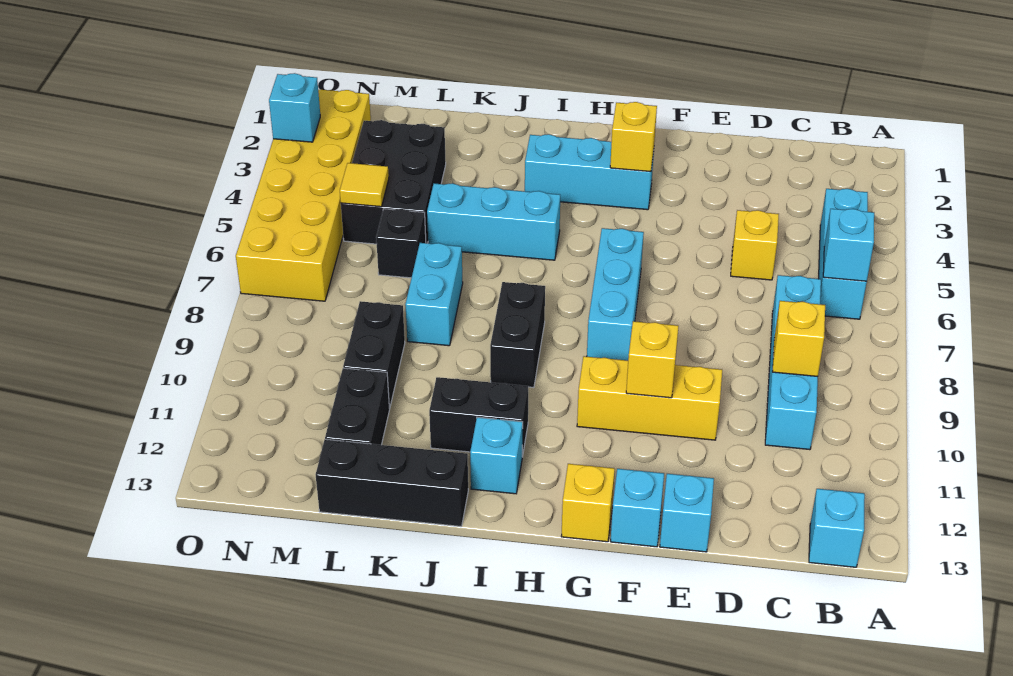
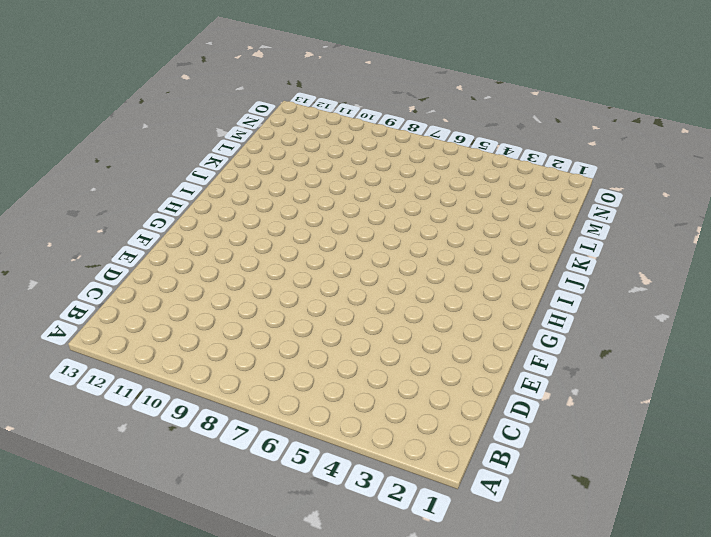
none -> cyan brick B4:B6 level 1
none -> cyan brick B13 level 1
none -> cyan brick C7:C10 level 1

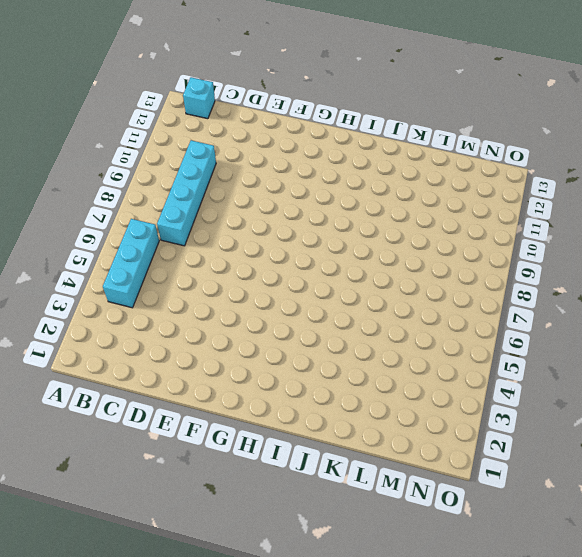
none -> yellow brick D5 level 1
none -> yellow brick E10:G10 level 1
none -> cyan brick E13 level 1

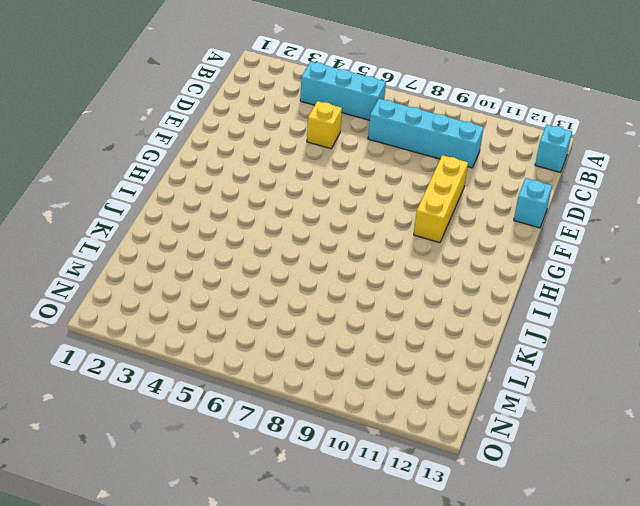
none -> cyan brick F13 level 1
none -> cyan brick G3:I3 level 1
none -> cyan brick G6:G8 level 1

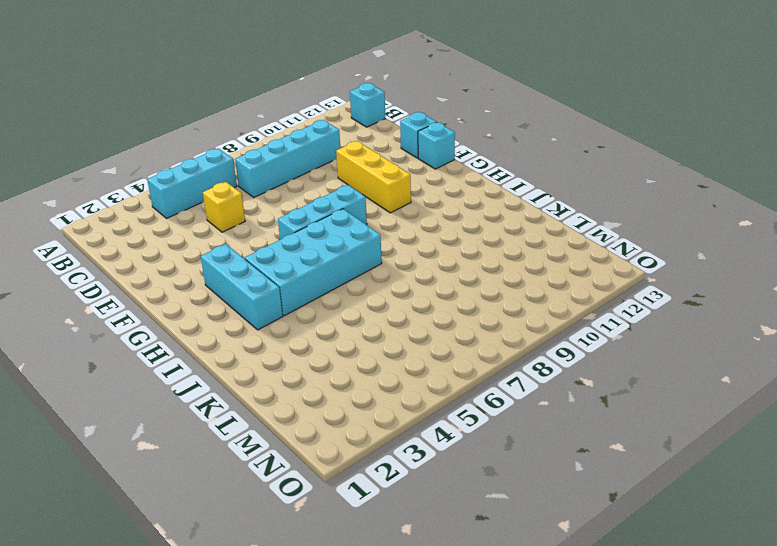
cyan brick H4:I7 level 1 -> cyan brick I5:K5 level 1
none -> yellow brick G13 level 1
none -> black brick I8:I9 level 1
none -> black brick I11:J11 level 1

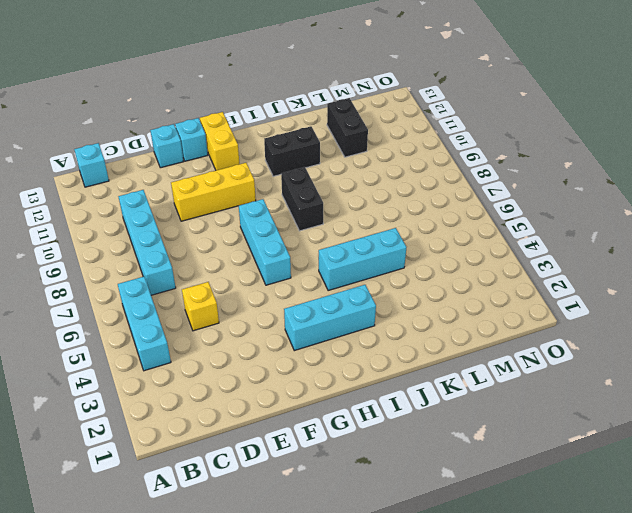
yellow brick G12:G13 level 1 -> yellow brick G13 level 1
none -> cyan brick I12 level 1
none -> black brick J13:L13 level 1
none -> cyan brick K7:K8 level 1

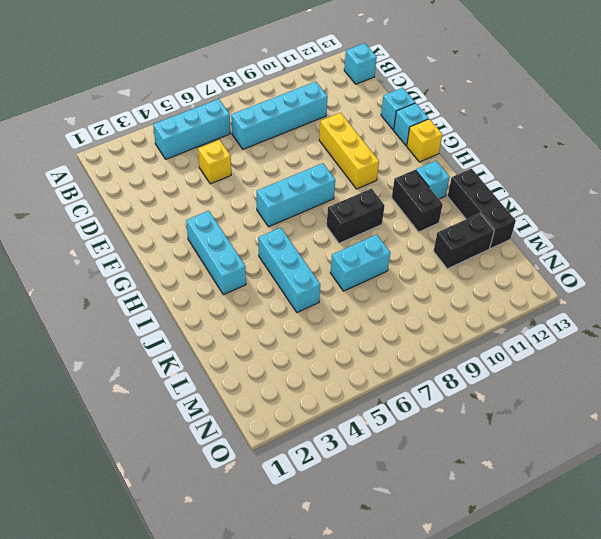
none -> black brick L3:M5 level 1
none -> black brick L6 level 1
none -> black brick L9:L10 level 1

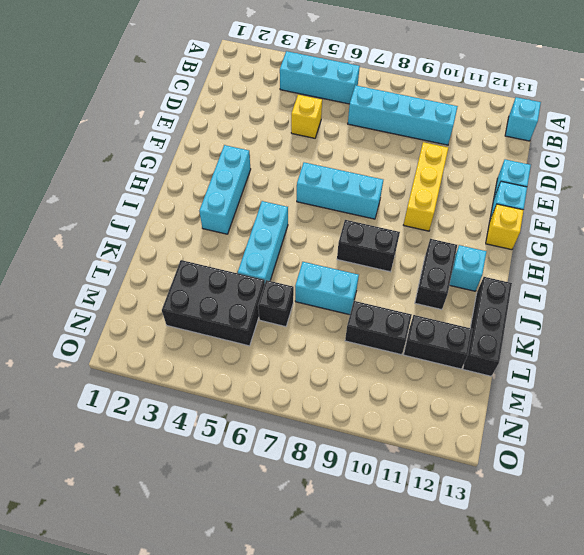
none -> yellow brick N2:O7 level 1
none -> cyan brick B6 level 2
none -> yellow brick C9 level 2

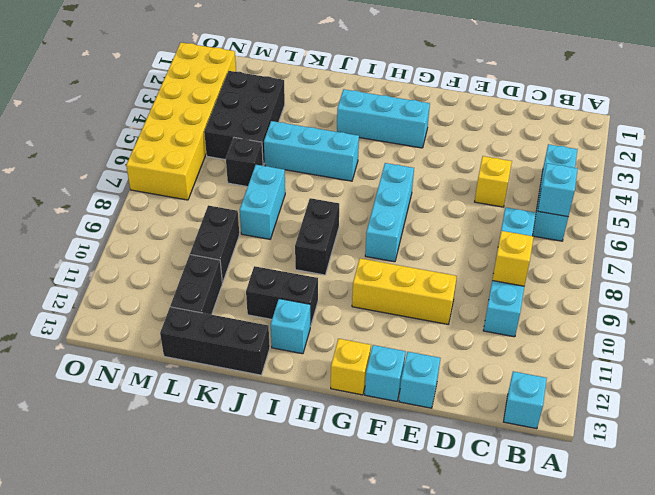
none -> yellow brick F10 level 2
none -> yellow brick G3 level 2
none -> yellow tile M5 level 2

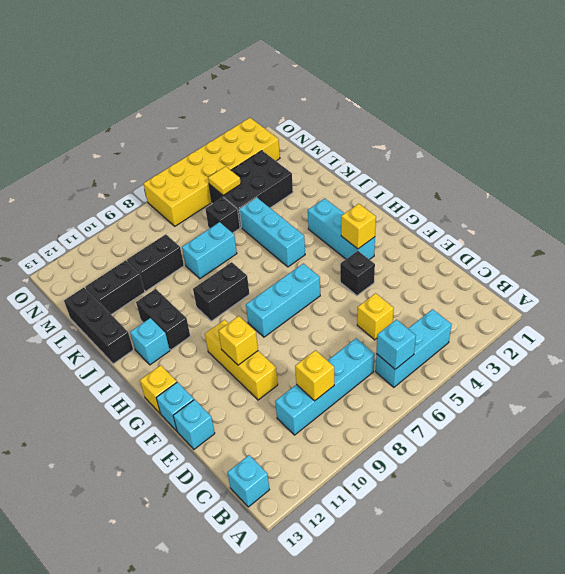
black brick F4 level 1 -> none
none -> cyan brick O3 level 2

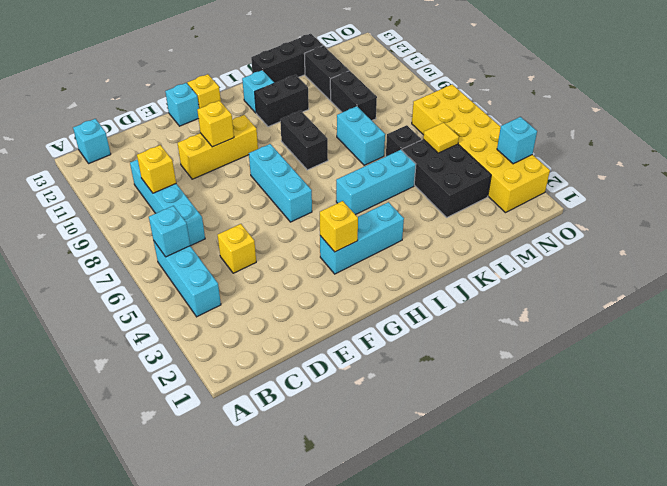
none -> cyan brick E13 level 1

